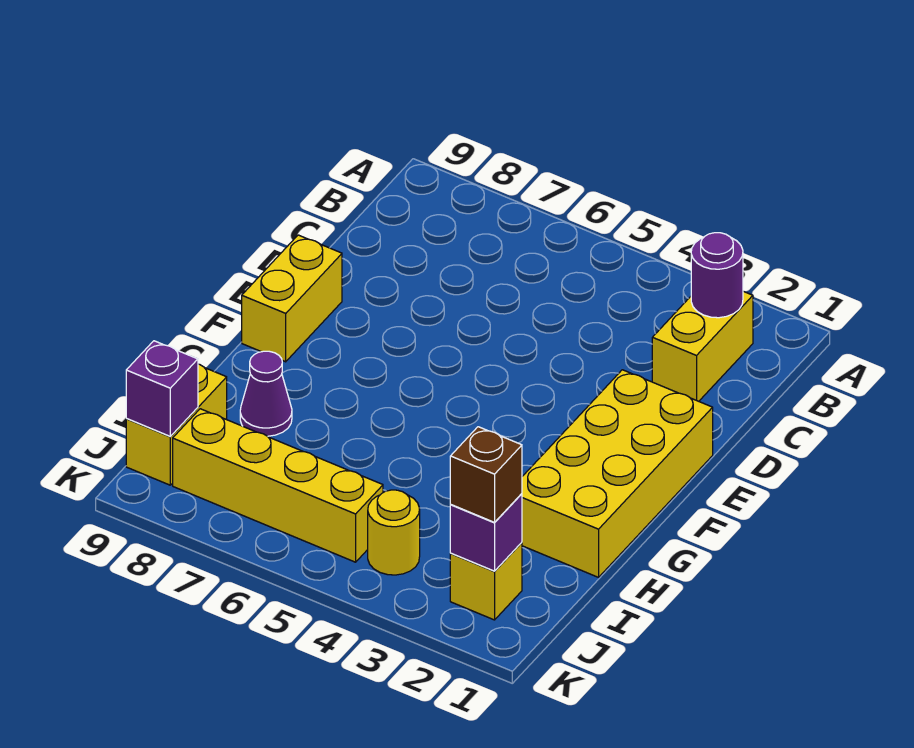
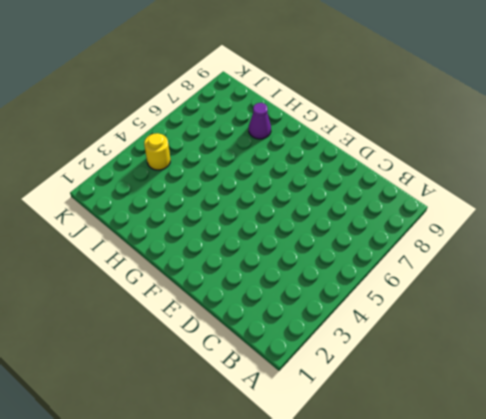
none -> yellow brick B2:C2 level 1
none -> yellow brick E1:H2 level 1
none -> yellow brick E9:F9 level 1

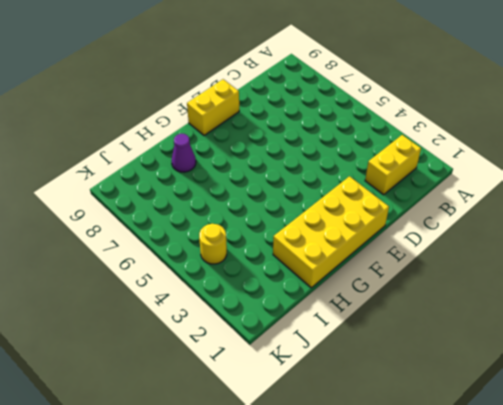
none -> yellow brick I9:J9 level 1
none -> yellow brick J2 level 1
none -> yellow brick J5:J8 level 1

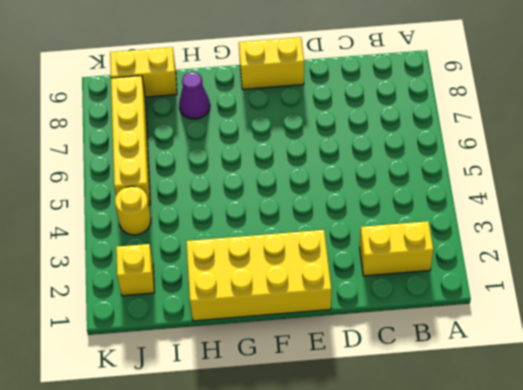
none -> purple round brick B2 level 2
none -> purple brick J2 level 2
none -> purple brick J9 level 2

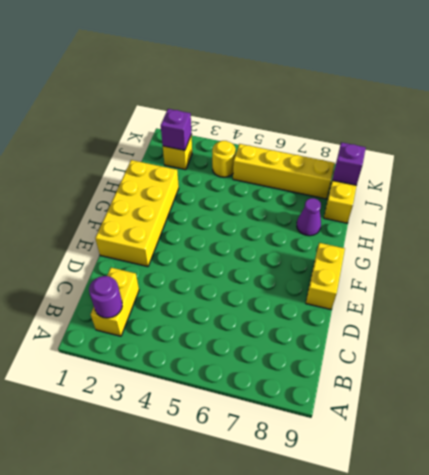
none -> brown brick J2 level 3

